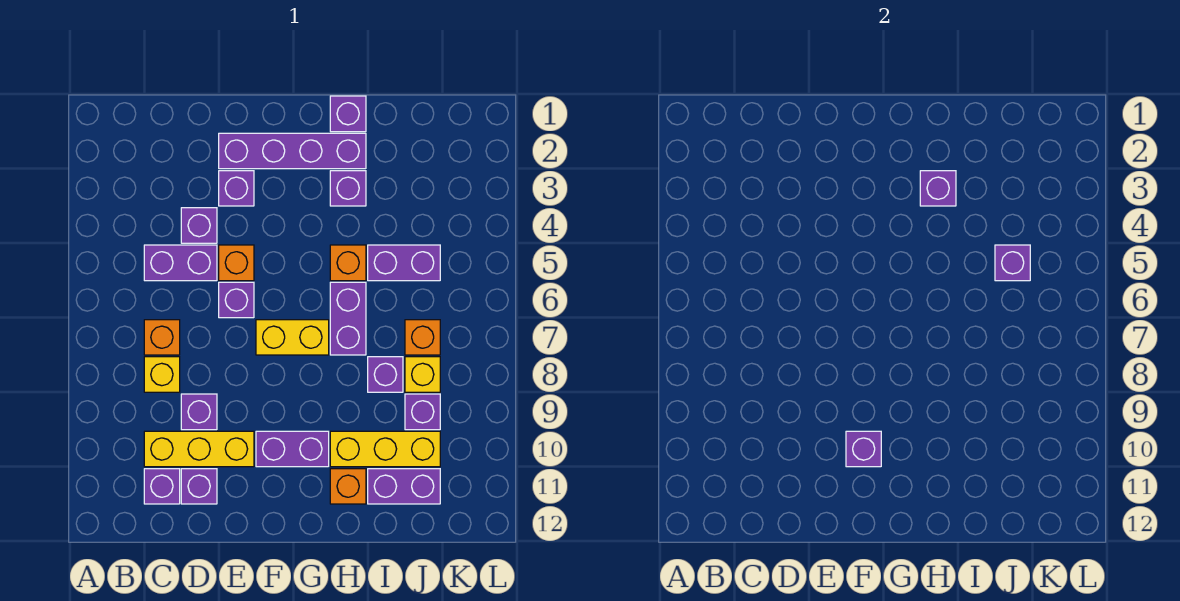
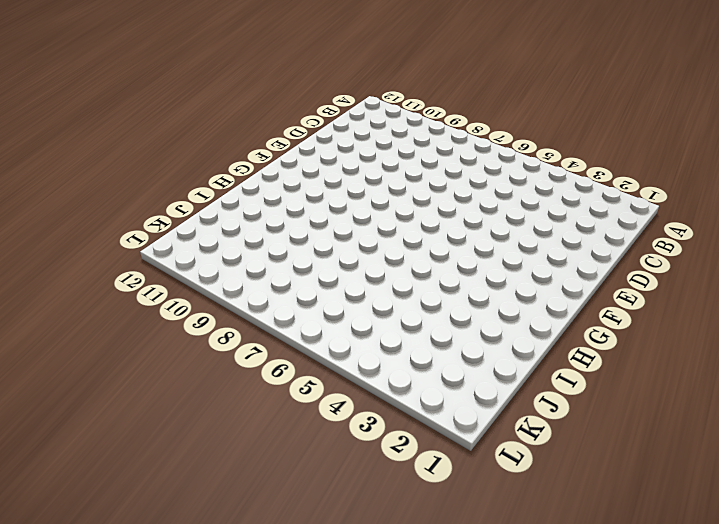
none -> purple brick C5:D5 level 1
none -> orange brick C7 level 1
none -> yellow brick C8 level 1

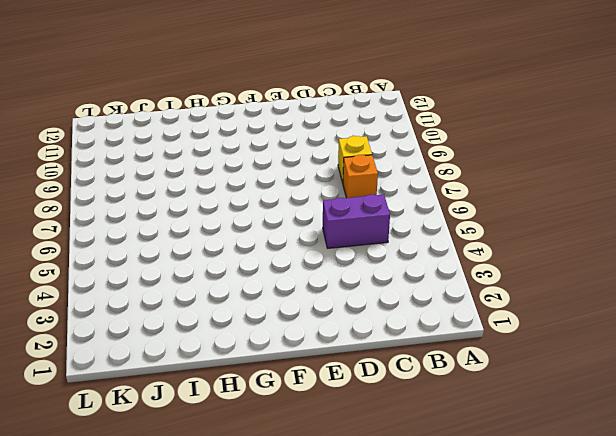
none -> yellow brick C10:E10 level 1
none -> purple brick C11 level 1
none -> purple brick D4 level 1

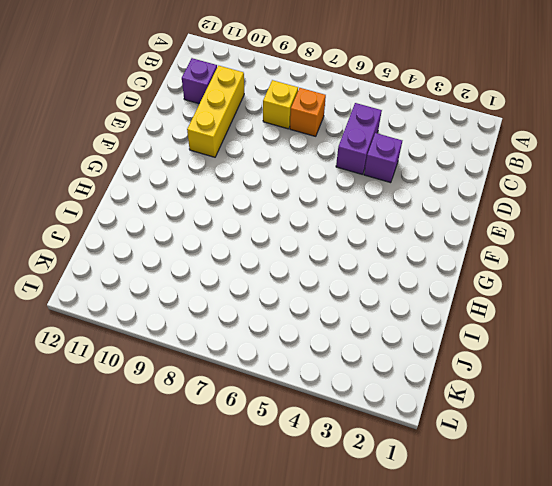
none -> purple brick D9 level 1
none -> purple brick D11 level 1
none -> purple brick E2:H2 level 1

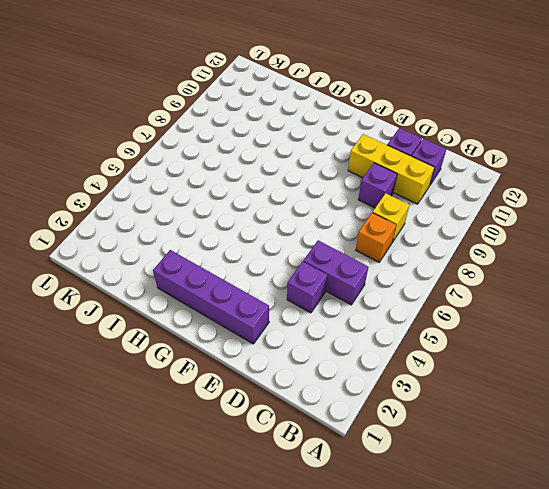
none -> purple brick E3 level 1
none -> orange brick E5 level 1
none -> purple brick E6 level 1

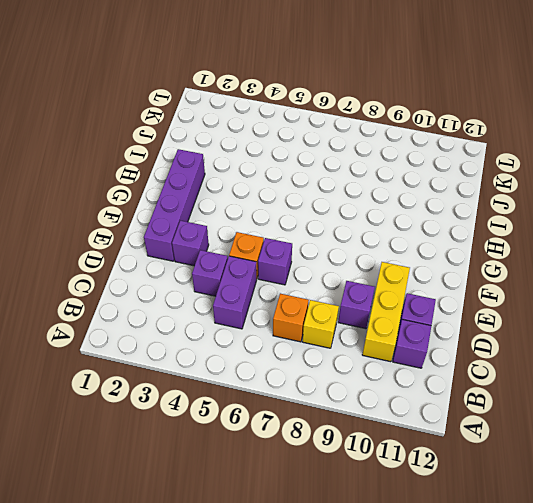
none -> yellow brick F7:G7 level 1
none -> purple brick F10:G10 level 1
none -> purple brick H1 level 1

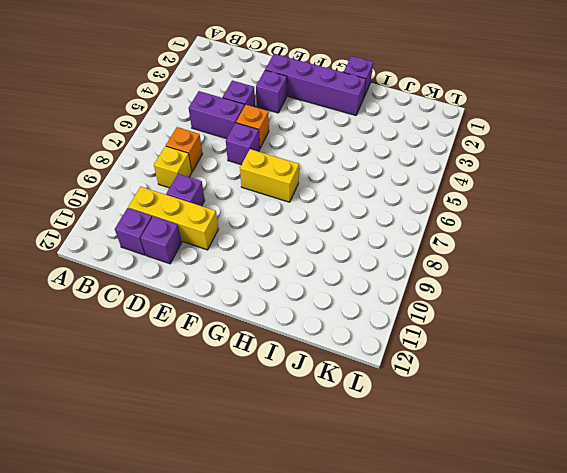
none -> purple brick F10:G10 level 1
none -> purple brick H3 level 1
none -> orange brick H5 level 1

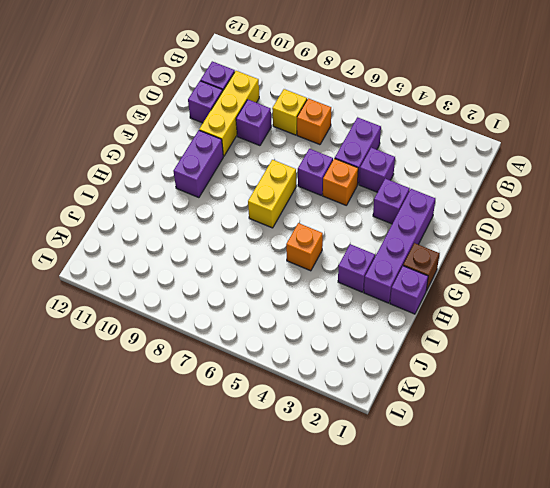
brown brick G1 level 1 -> none
none -> purple brick H6:H7 level 1
none -> yellow brick H10:J10 level 1
none -> orange brick H11 level 1

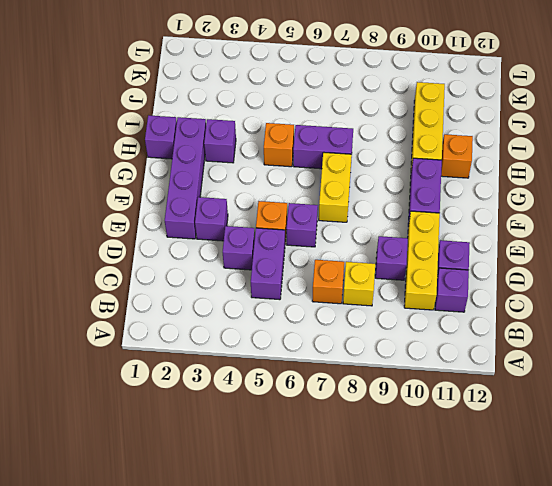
none -> purple brick I5:J5 level 1
none -> purple brick I8 level 1
none -> purple brick I11:J11 level 1

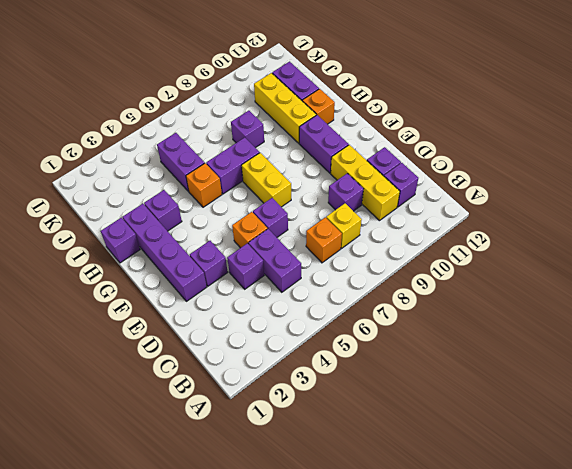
none -> orange brick J7 level 1
none -> yellow brick J8 level 1
none -> purple brick J9 level 1

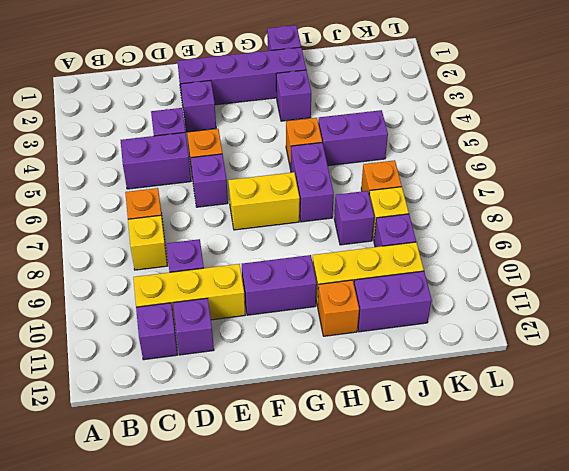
none -> purple brick F10 level 2
none -> purple brick H3 level 2
none -> purple brick J5 level 2

